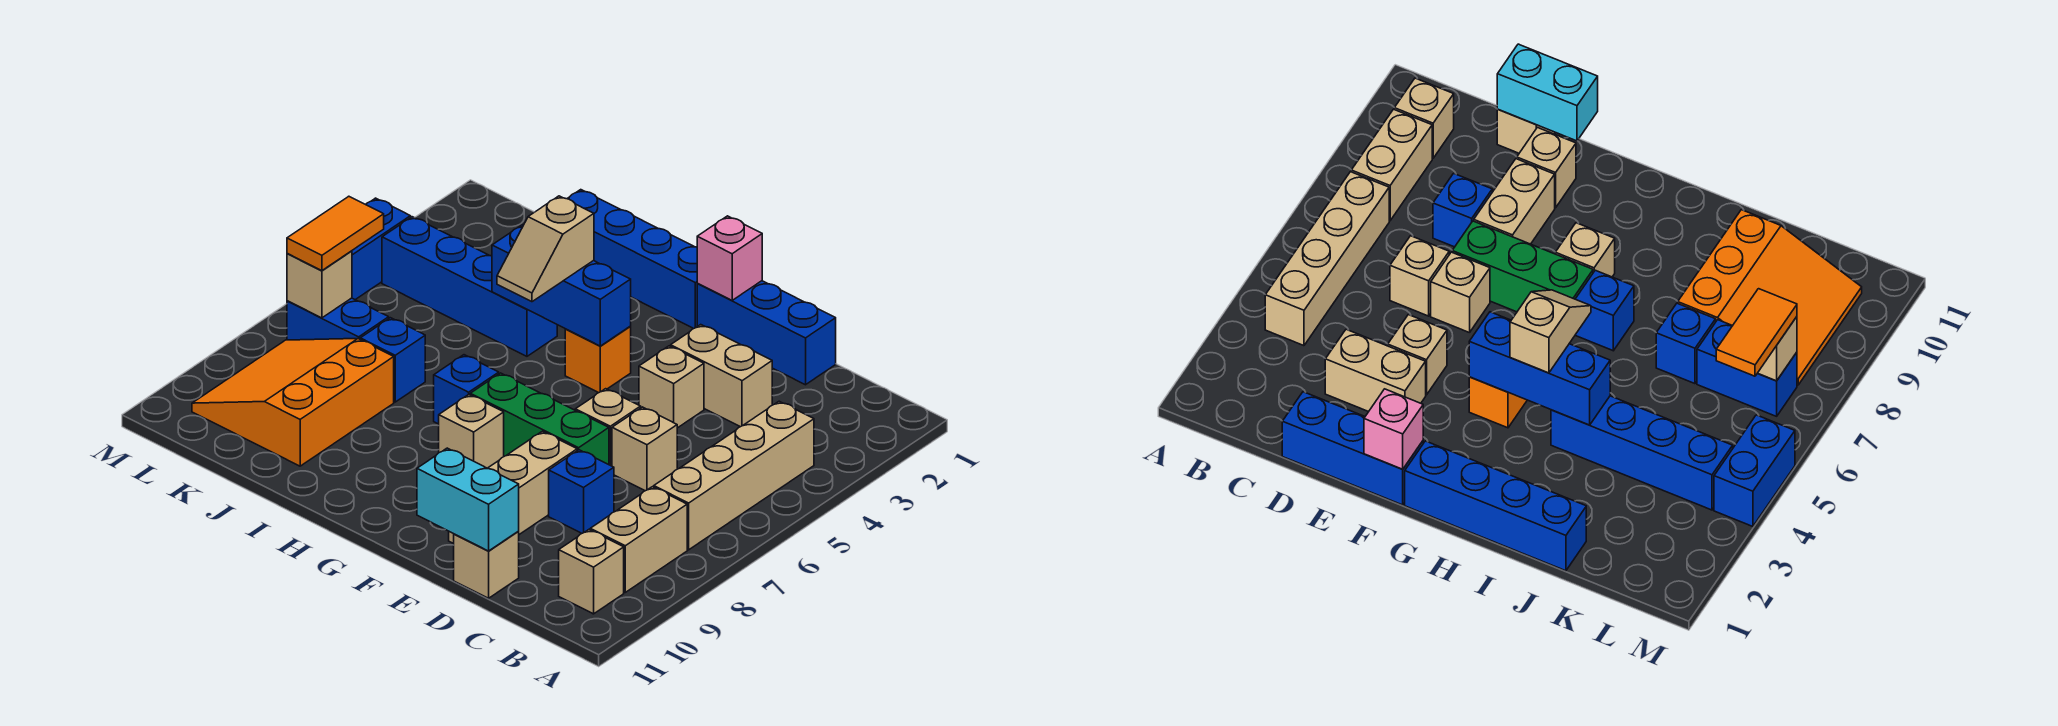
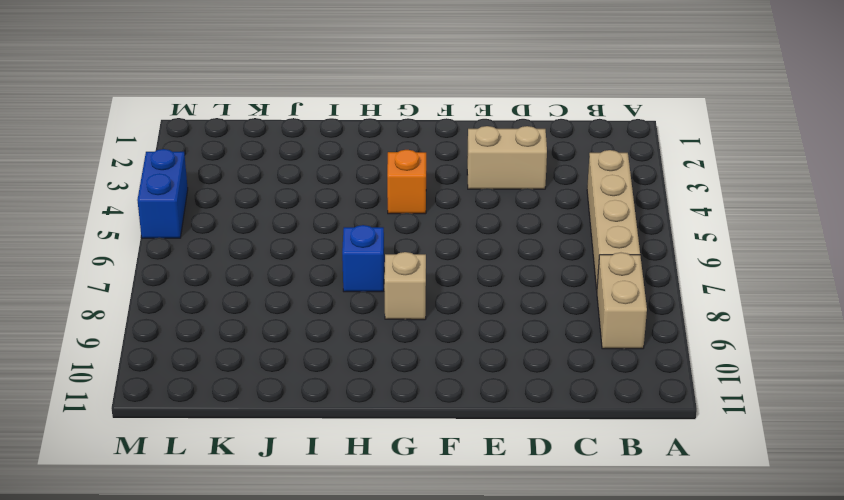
none -> tan brick B10 level 1
none -> blue brick D1:F1 level 1
none -> tan brick D6 level 1

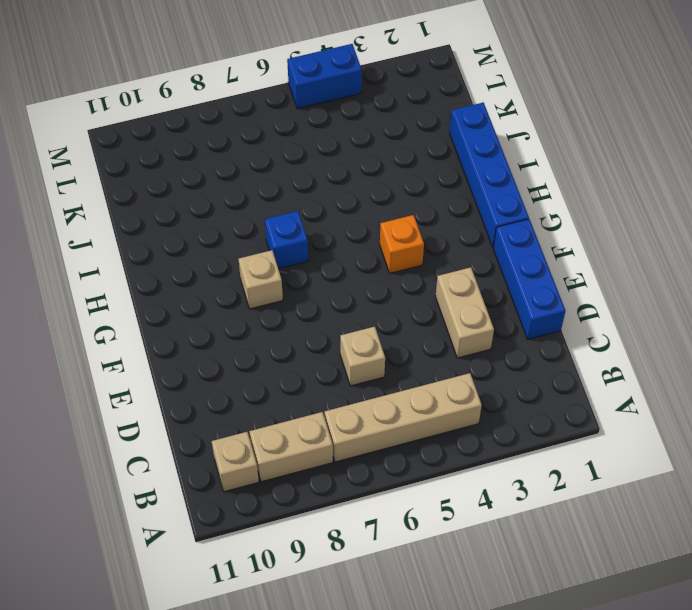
none -> blue brick D8 level 1
none -> tan brick D11 level 1
none -> tan brick E4 level 1

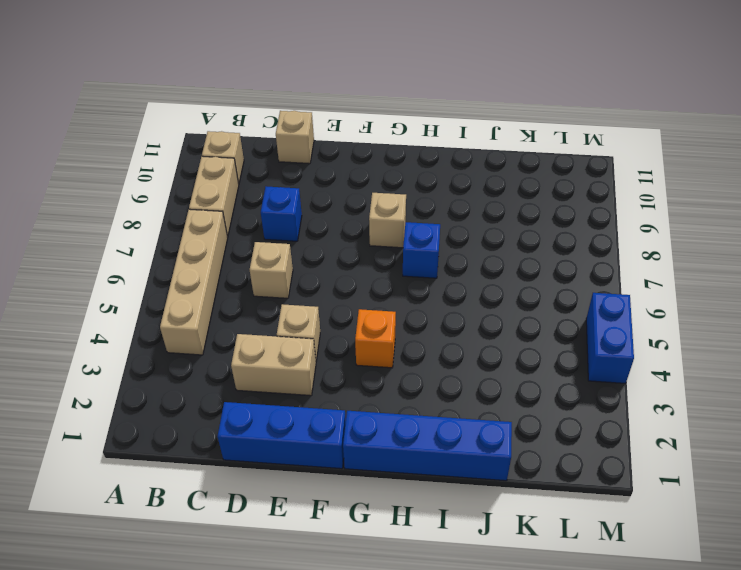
none -> tan brick E6 level 1
none -> green brick E7:G7 level 1
none -> tan brick E8:E9 level 1

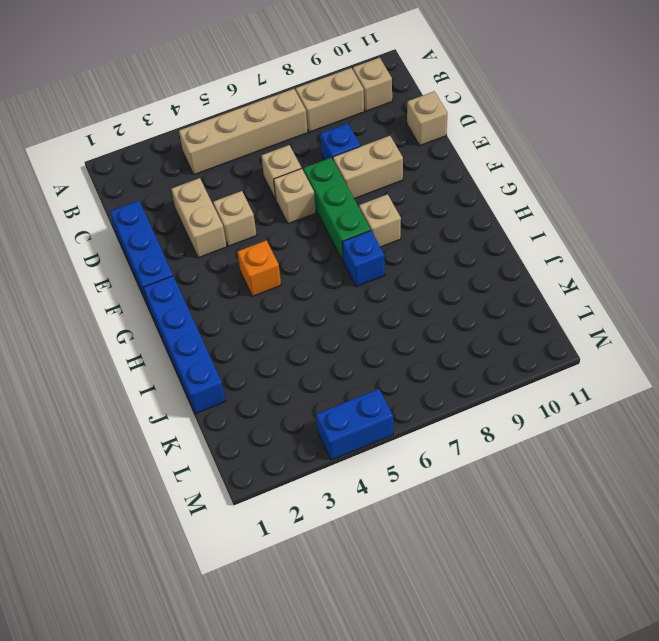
none -> tan brick E10 level 1
none -> blue brick I4:L4 level 1
none -> blue brick J7 level 1

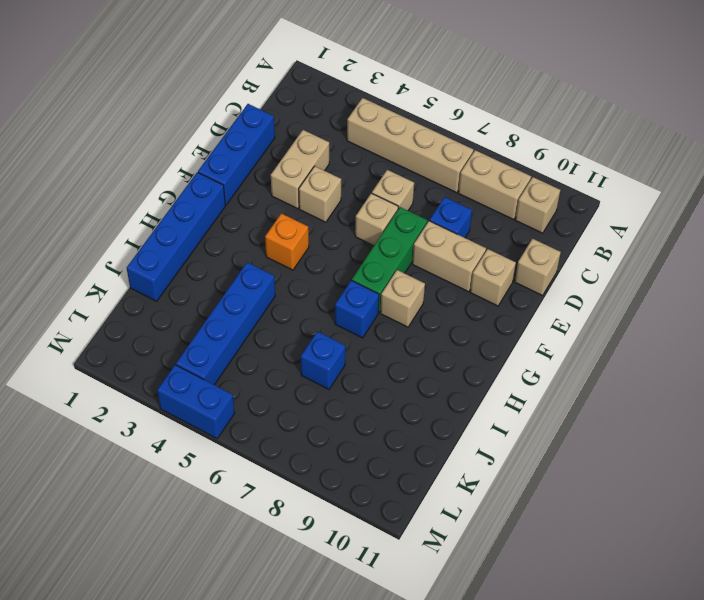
none -> orange slope J8:L10 level 1 top J
none -> blue brick K7:L7 level 1
none -> cyan brick D11:E11 level 2

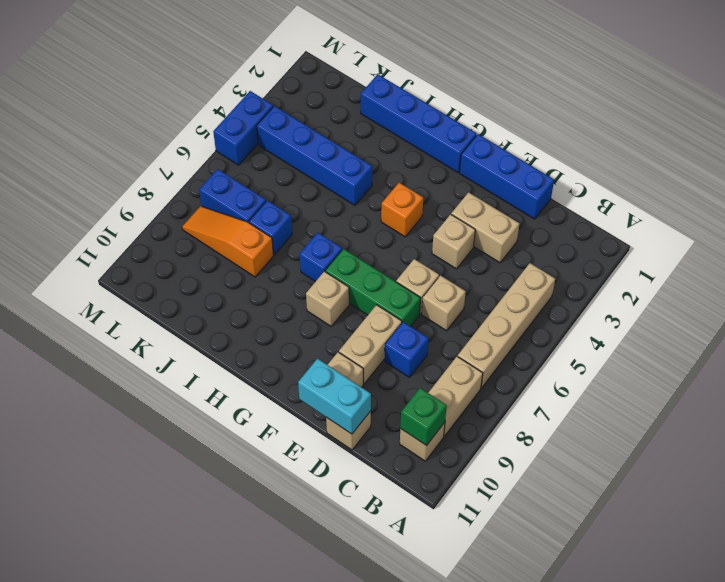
green brick B10 level 2 -> none
orange slope J8:L8 level 1 top J -> orange slope J8:L10 level 1 top J
none -> pink brick F1 level 2
none -> blue brick G4:I4 level 2
none -> tan brick L7 level 2

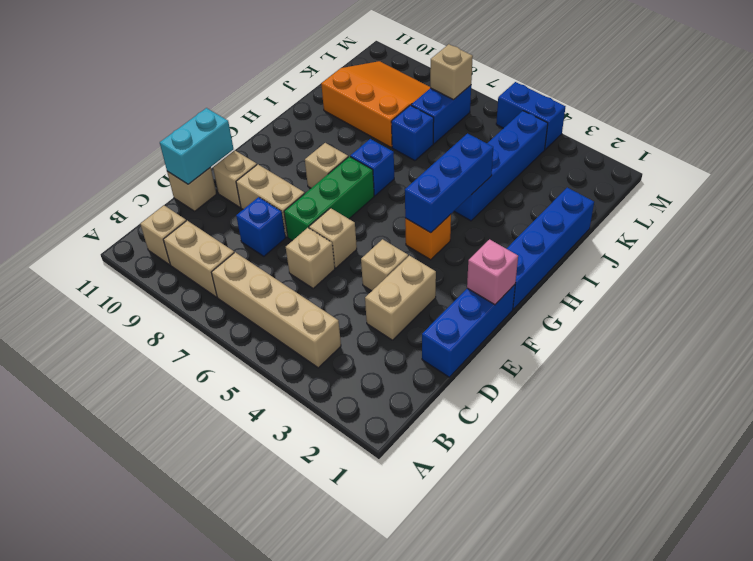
none -> tan slope H4:H5 level 3 top 4
none -> orange tile L6:L7 level 3

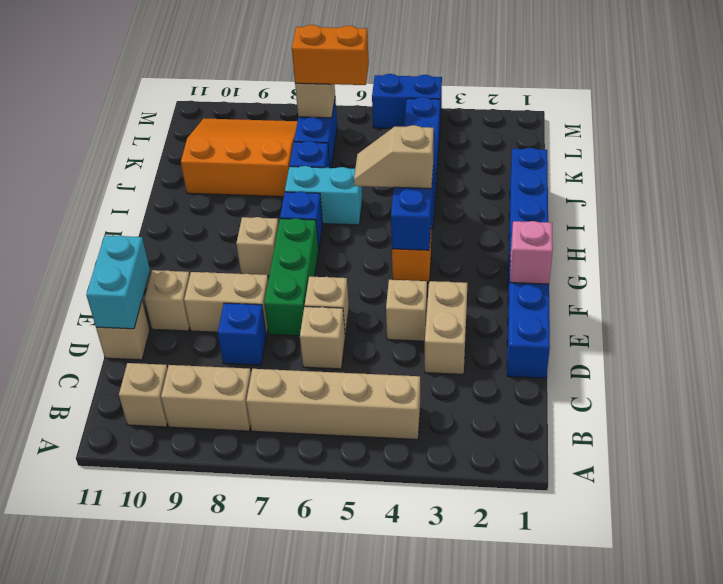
cyan brick I6:I7 level 1 -> none
orange brick L6:L7 level 3 -> orange tile L6:L7 level 3

